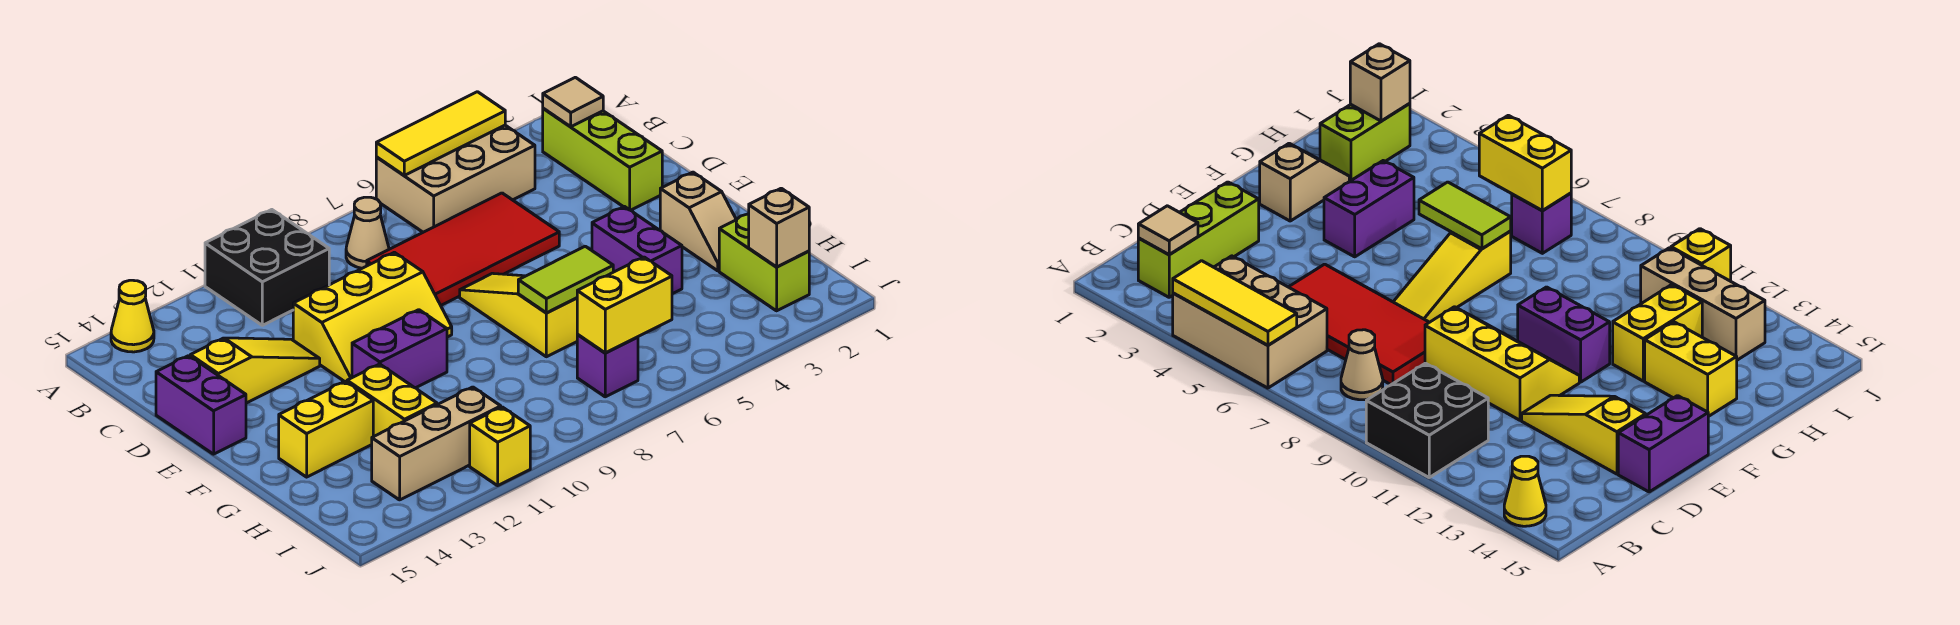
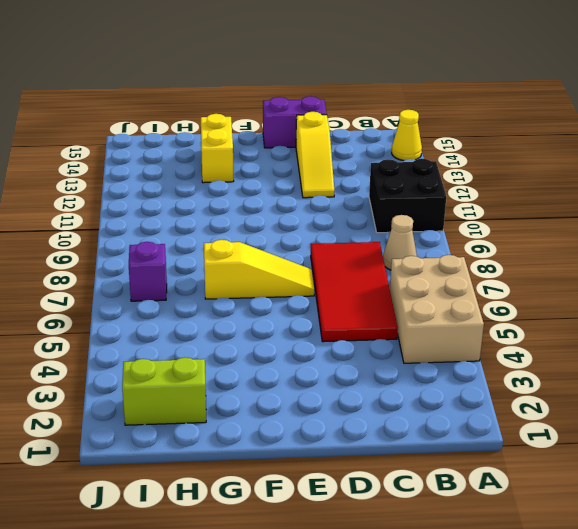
none -> lime brick B2:D2 level 1
none -> yellow slope D9:E11 level 1 top D
none -> tan slope F2:G2 level 1 top F

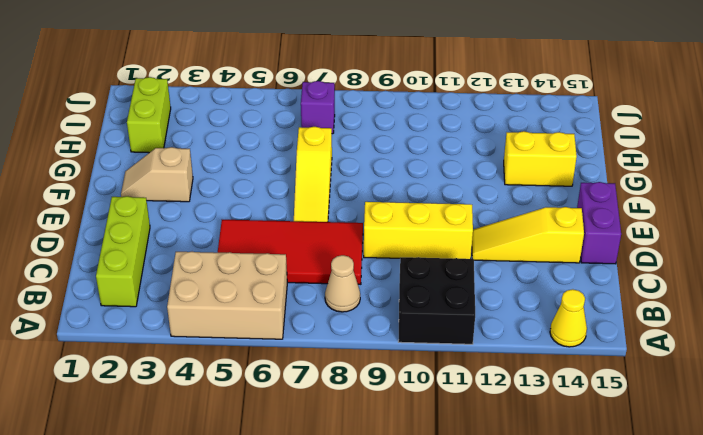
tan slope F2:F3 level 1 top 3 -> tan slope F2:G2 level 1 top F
none -> purple brick F4:G4 level 1
none -> purple brick F10:F11 level 1
none -> yellow brick G12:H12 level 1

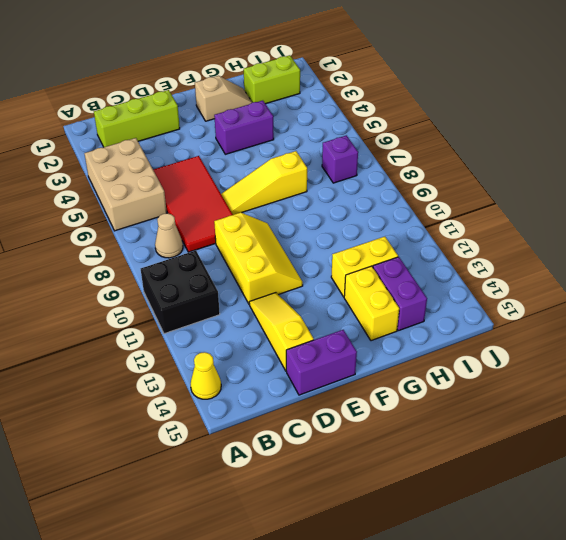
purple brick H13:H14 level 1 -> purple brick F10:F11 level 1
none -> tan brick I11:I13 level 1
none -> yellow brick J11 level 1
none -> yellow tile A4:A6 level 2

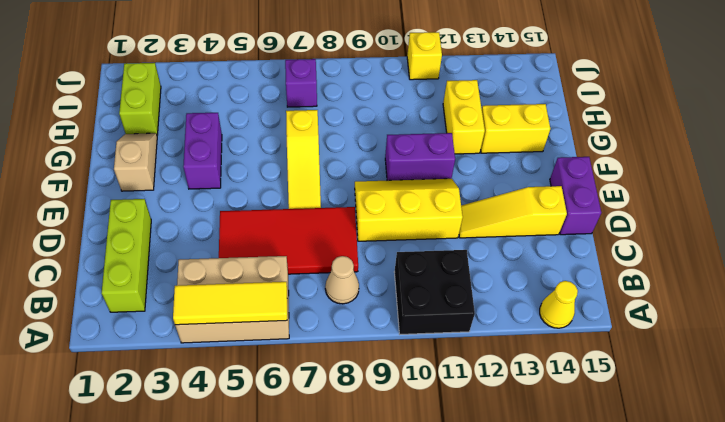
none -> tan brick I11:I13 level 1
none -> tan tile B2 level 2
none -> lime tile G6:G7 level 2

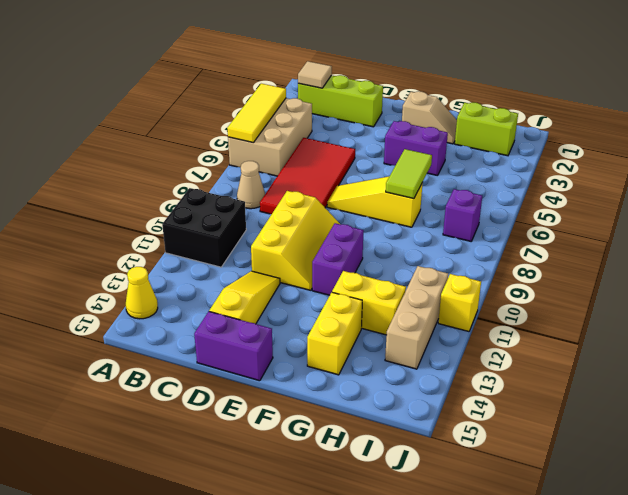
none -> tan brick I2 level 2
none -> yellow brick I6:I7 level 2

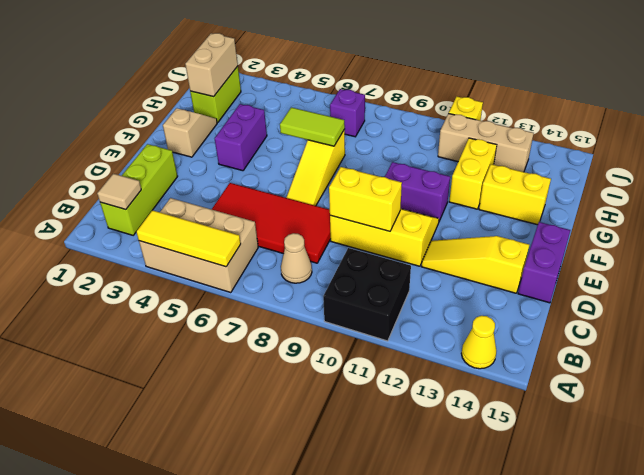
yellow brick D9:D10 level 2 -> yellow brick I6:I7 level 2
tan brick H2:I2 level 2 -> tan brick I2 level 2

